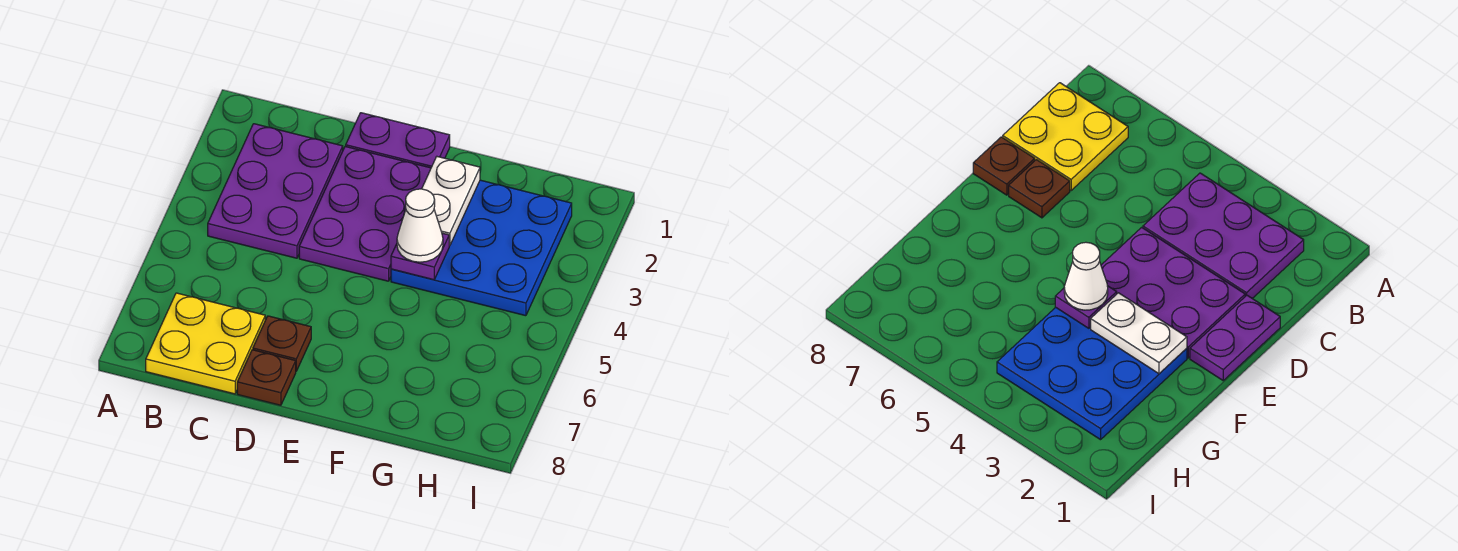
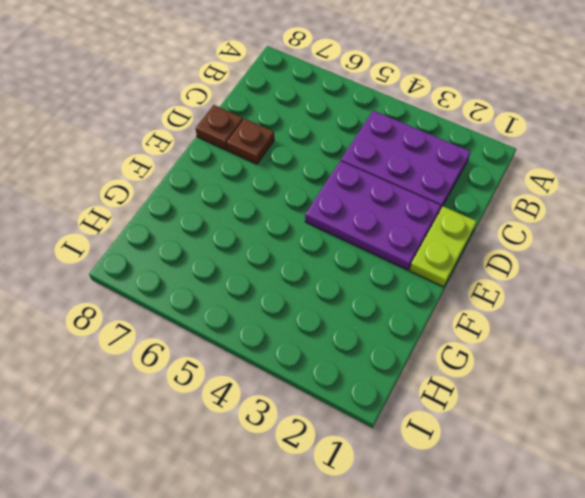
lime plate D1:E1 level 1 -> purple plate D1:E1 level 1
none -> yellow plate B7:C8 level 1
none -> blue plate F2:H4 level 1

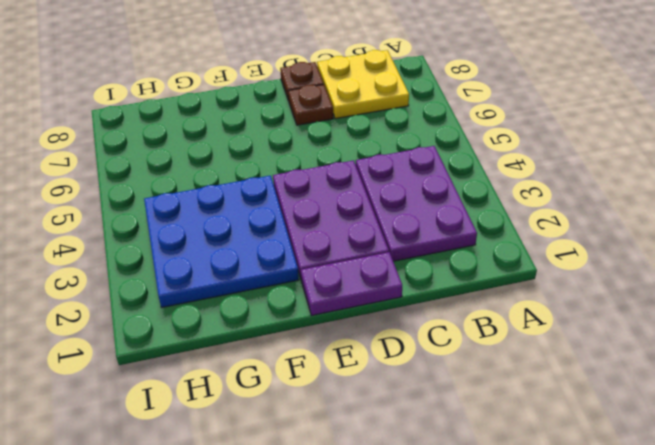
none -> white plate F2:F3 level 2
none -> purple plate F4 level 2

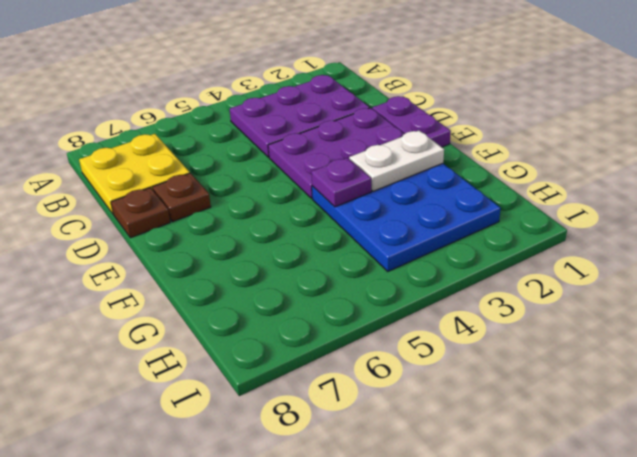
none -> white cone F4 level 3

